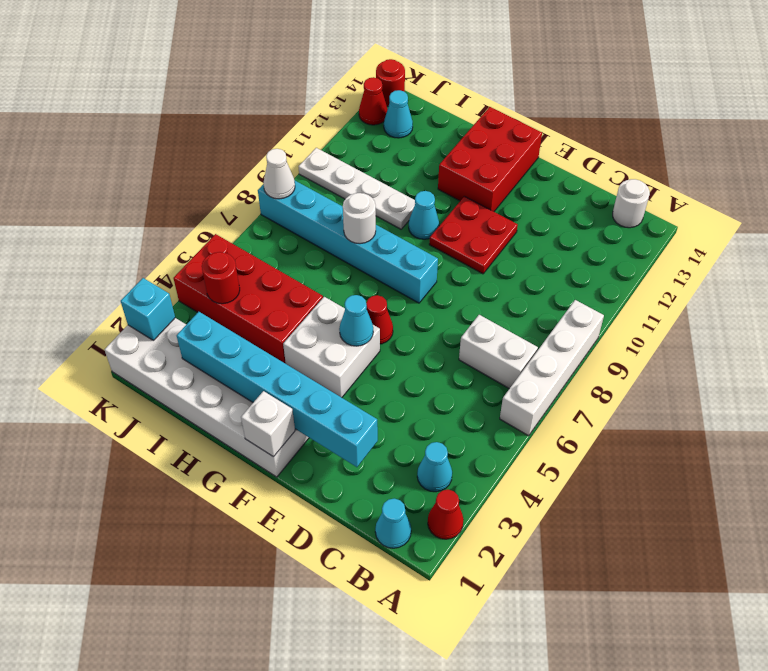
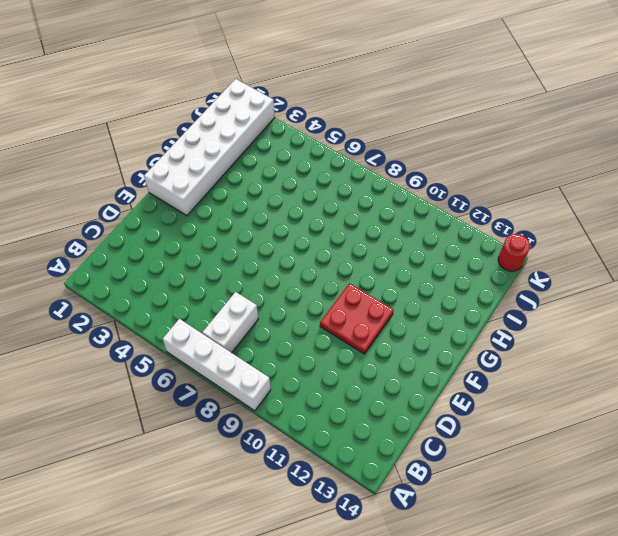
none -> red cone A2 level 1
none -> cyan cone B1 level 1
none -> cyan cone B3 level 1

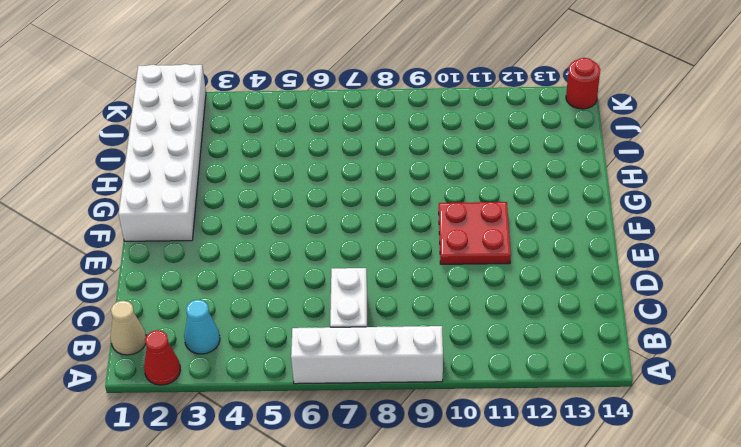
tan cone B1 level 1 -> cyan cone B1 level 1
none -> white round brick B14 level 1
none -> white brick F4:G5 level 1
none -> red cone F6 level 1

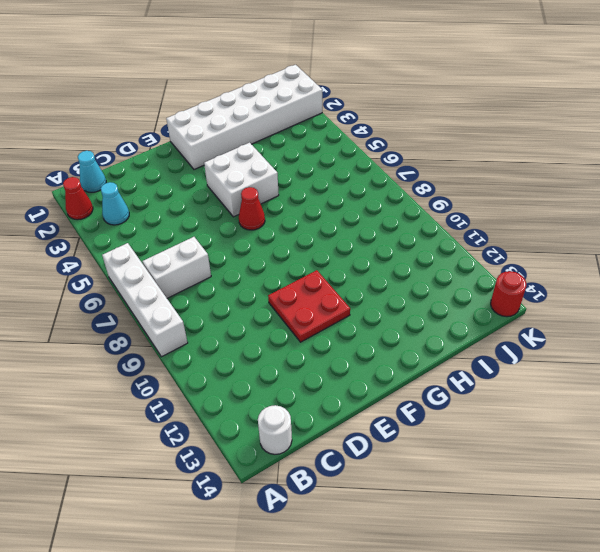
none -> cyan brick F8:K8 level 1
none -> red brick F12:G14 level 1
none -> cyan cone G10 level 1

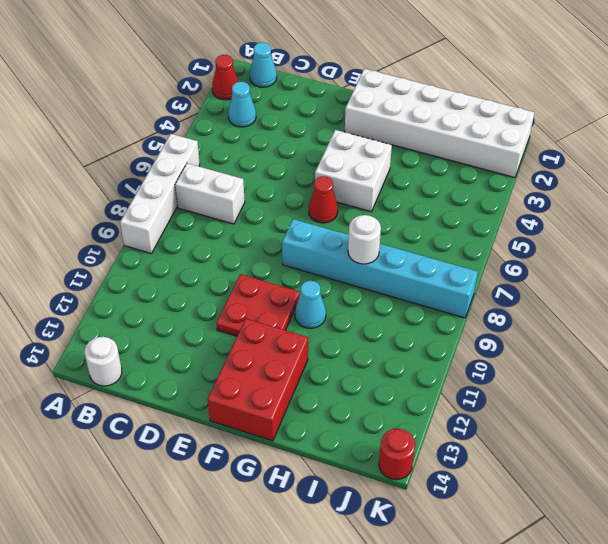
none -> red brick H4:K5 level 1
none -> white plate H10:K10 level 1
none -> cyan cone J13 level 1

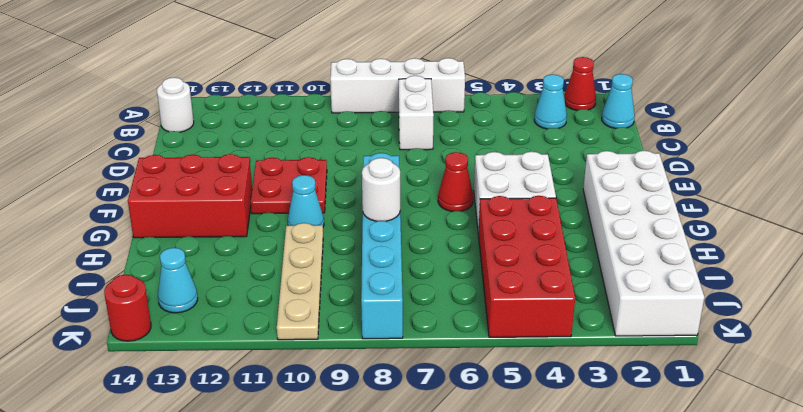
tan plate H10:K10 level 1 -> white plate H10:K10 level 1
none -> red cone K13 level 1
none -> cyan brick D2:I2 level 2
none -> white brick F1 level 2

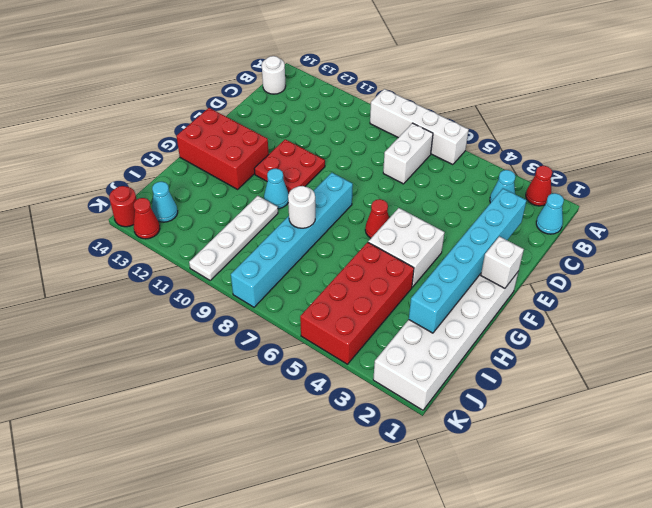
none -> cyan cone F5 level 2
none -> red round brick J4 level 2
none -> cyan brick K2 level 2

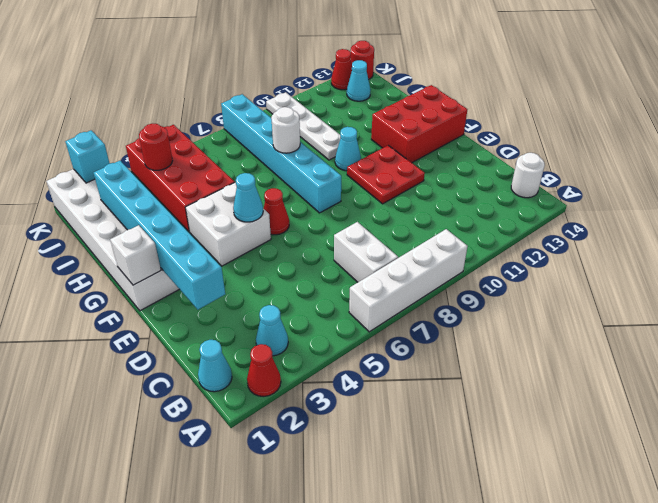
none -> white cone K8 level 2

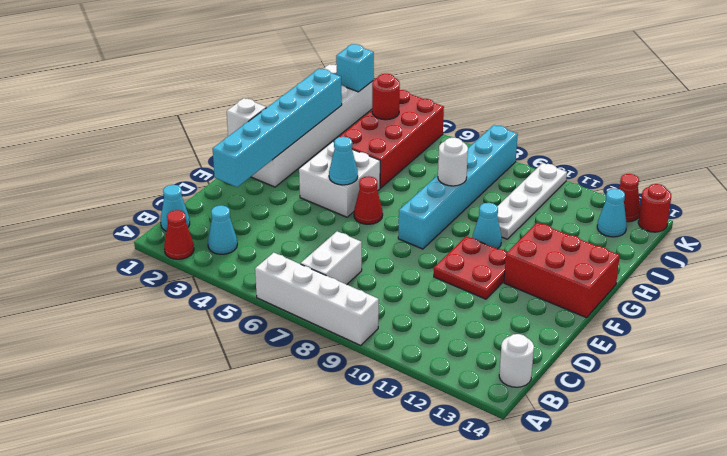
none -> white cone K8 level 2

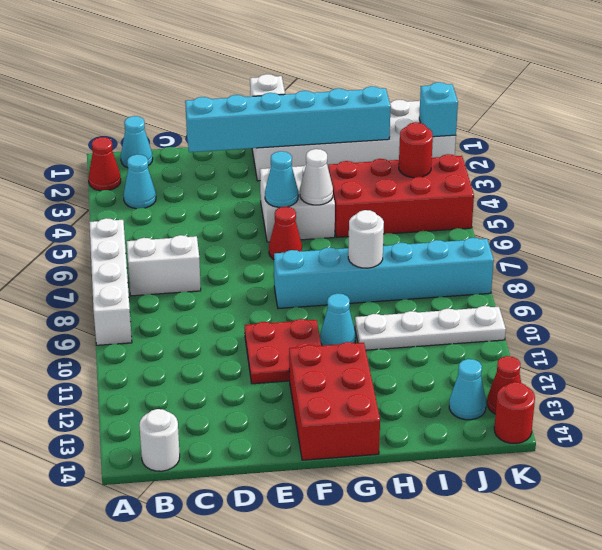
white cone G5 level 2 -> white cone K8 level 2

